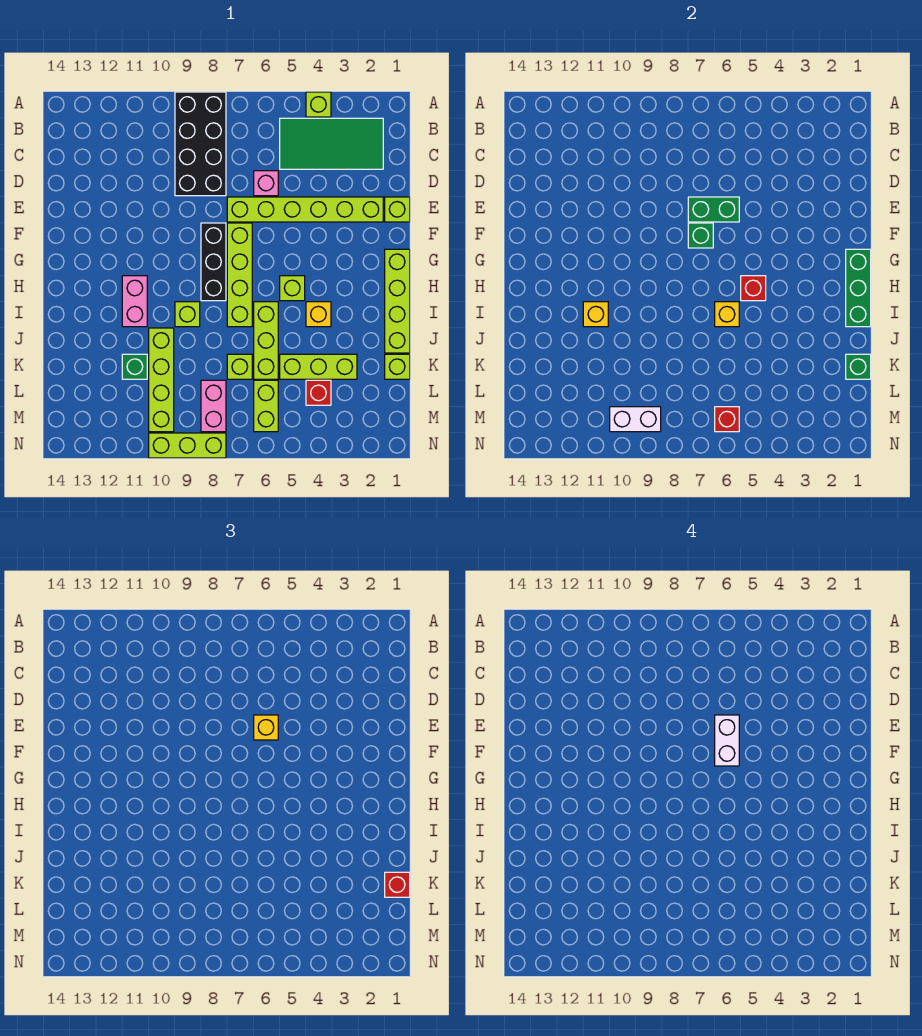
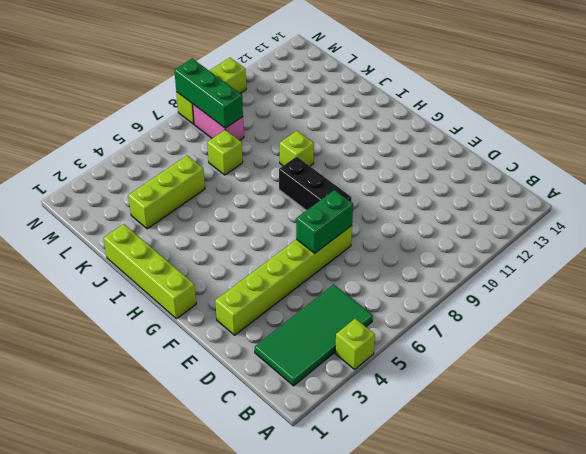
green brick L8:N8 level 2 -> green brick G1:I1 level 2
none -> black brick A8:D9 level 1
none -> pink brick D6 level 1
none -> lime brick E1 level 1
none -> lime brick F7:I7 level 1

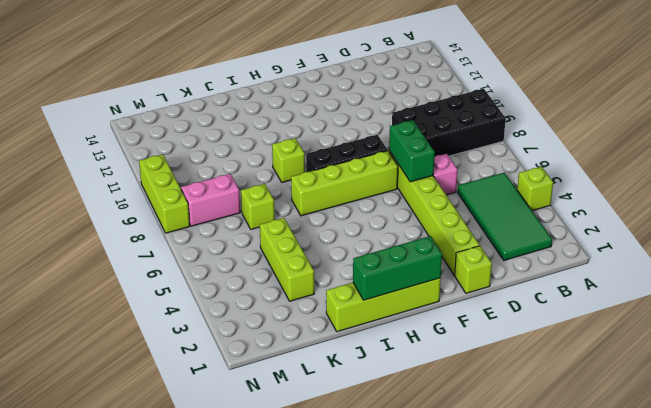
none -> lime brick H5 level 1
none -> pink brick H11:I11 level 1
none -> yellow brick I4 level 1
none -> lime brick I6:K6 level 1

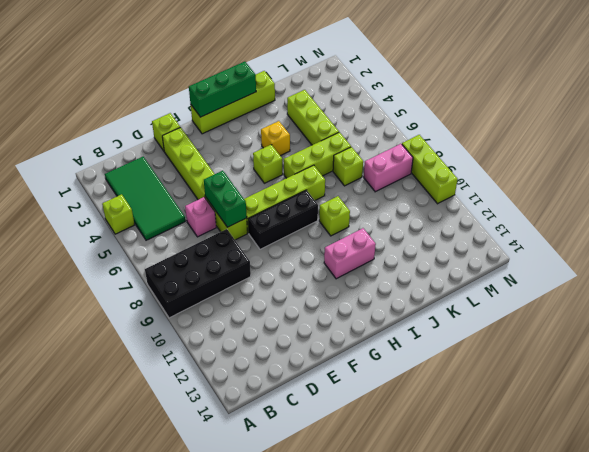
none -> lime brick J10:M10 level 1
none -> lime brick K1 level 1
none -> green brick K11 level 1
none -> red brick L4 level 1

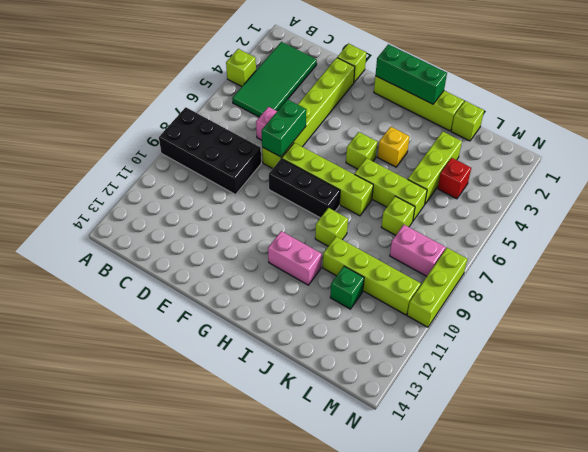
none -> lime brick L6:M6 level 1
none -> green brick F7 level 2
none -> red brick H5 level 2
none -> yellow brick I6 level 2

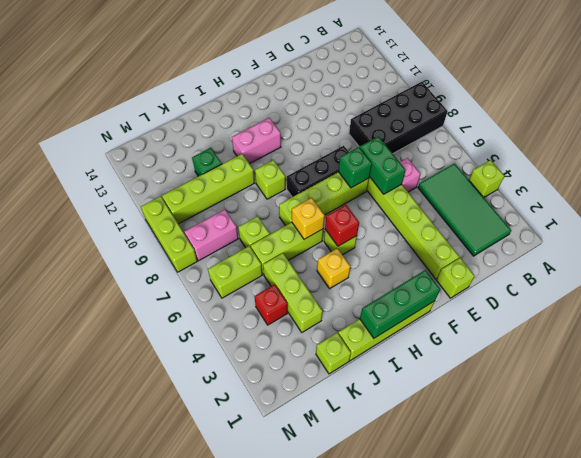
none -> yellow brick I11 level 2
none -> green brick K1 level 2
none -> red brick M6 level 2
none -> white brick M9:M10 level 2

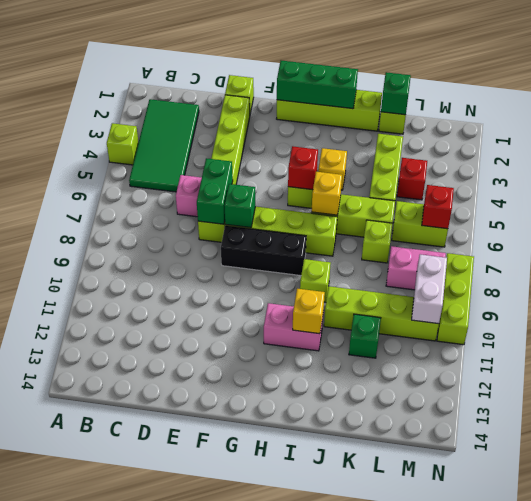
none -> black brick A8:D9 level 1
none -> yellow brick E6 level 3
none -> red brick K1 level 3
none -> white brick E6:F6 level 4

